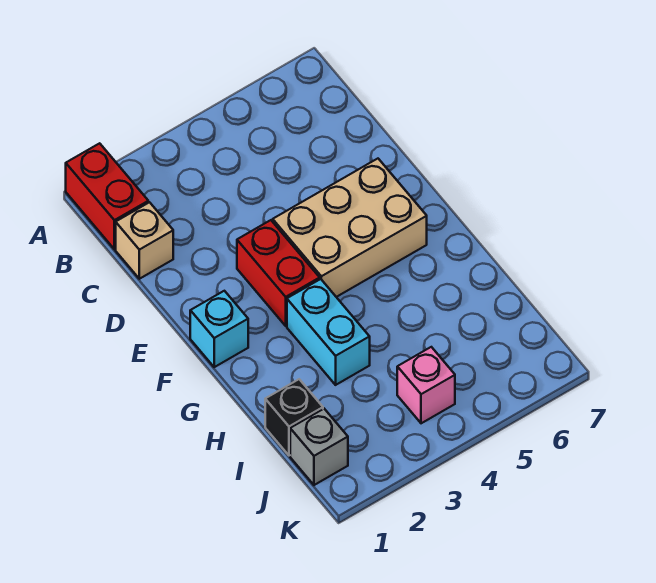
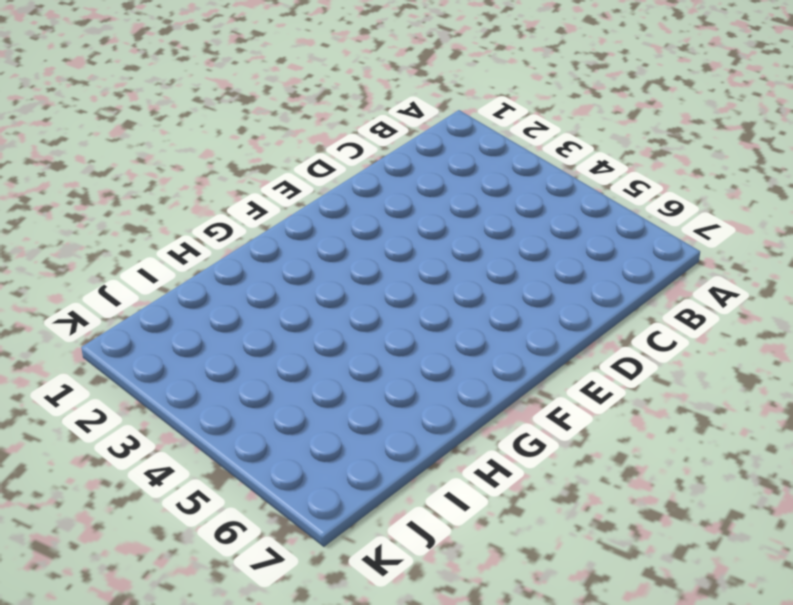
none -> red brick A1:B1 level 1
none -> tan brick C1 level 1

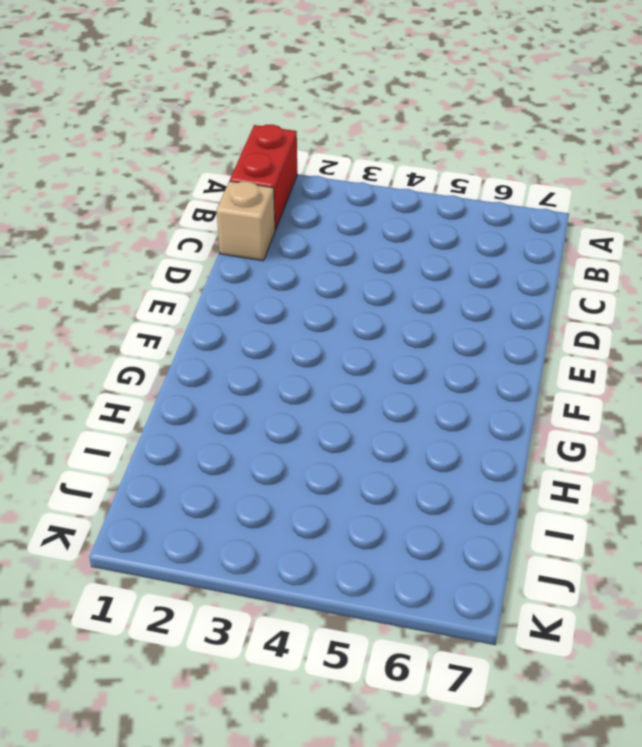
none -> red brick E3:F3 level 1
none -> tan brick E4:F6 level 1

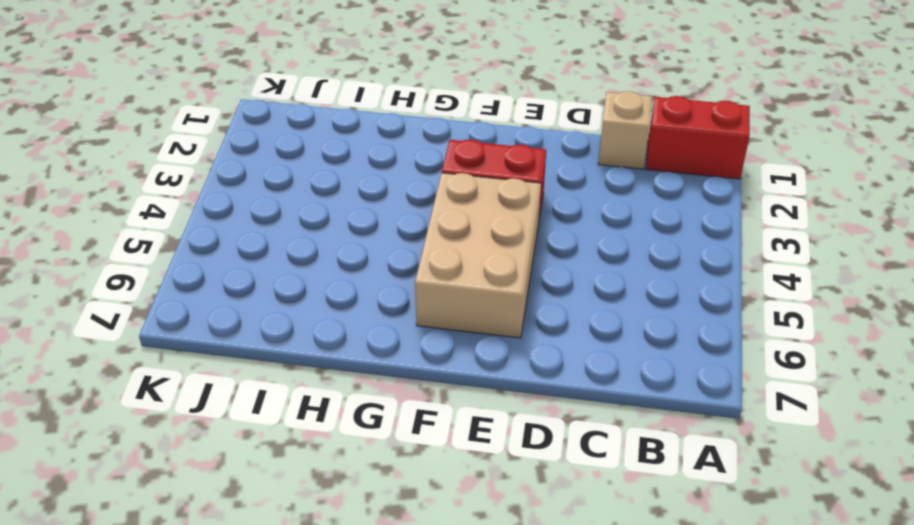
none -> cyan brick F1 level 1
none -> cyan brick G3:H3 level 1

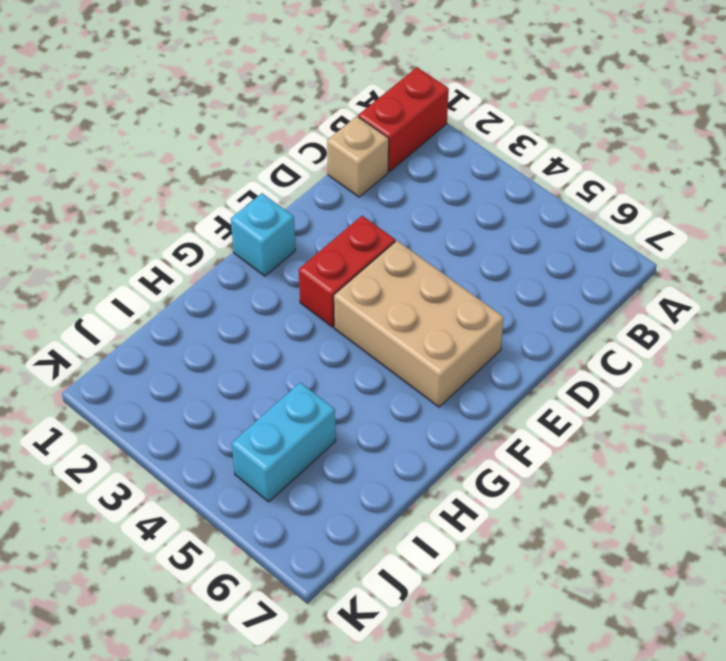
cyan brick I5:J5 level 1 -> cyan brick G3:H3 level 1
none -> black brick I1 level 1
none -> grey brick J1 level 1

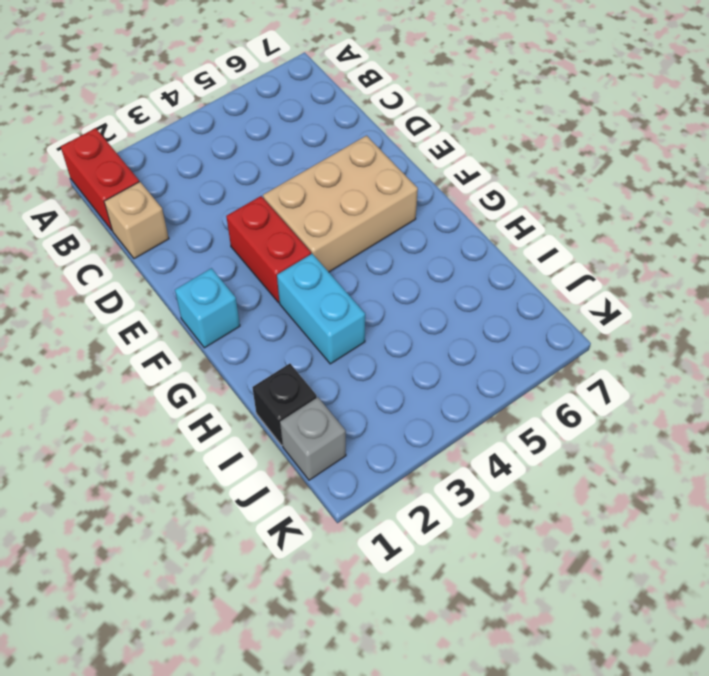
none -> pink brick J4 level 1

